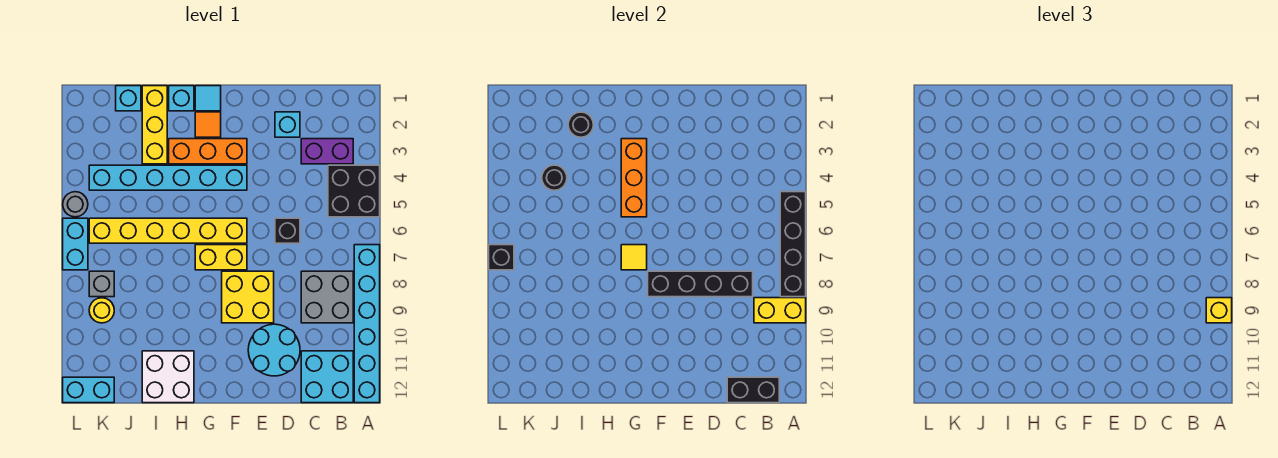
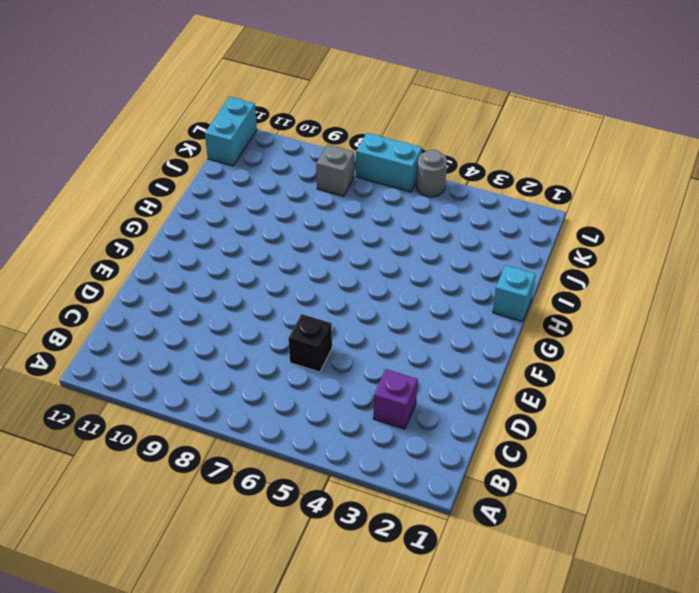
purple brick C3 level 1 -> purple brick B3:C3 level 1
none -> black brick A4:B5 level 1
none -> cyan brick A7:A12 level 1
none -> grey brick B8:C9 level 1
none -> cyan brick B11:C12 level 1

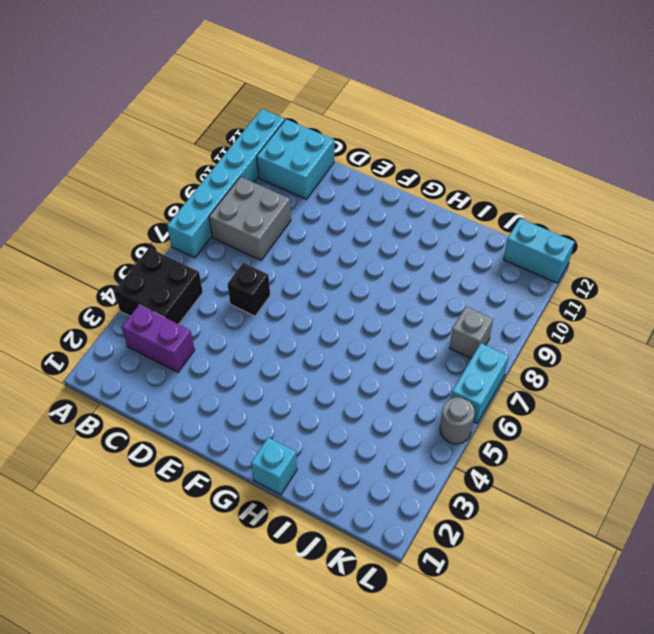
none -> cyan brick D2 level 1
none -> cyan round brick D10:E11 level 1
none -> yellow brick E8:F9 level 1
none -> orange brick F3:H3 level 1

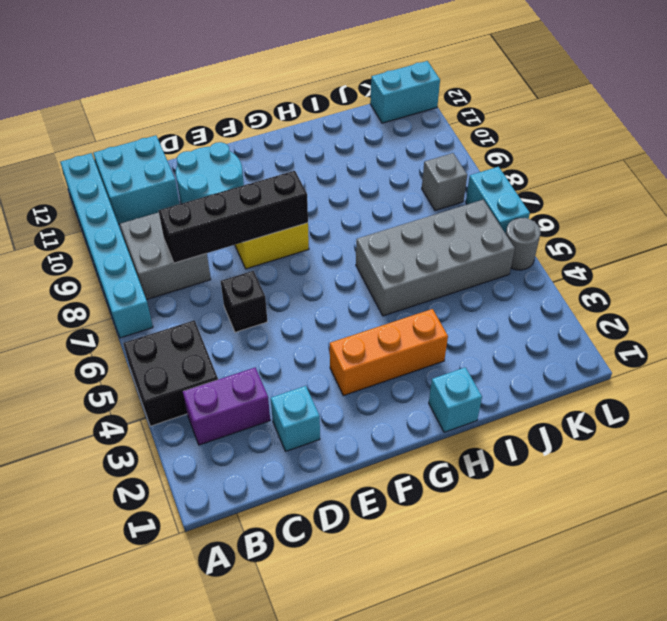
grey brick H5:K6 level 1 -> yellow brick F6:K6 level 1
none -> cyan brick F4:K4 level 1
none -> yellow brick F7:G7 level 1
none -> cyan tile G1 level 1
none -> orange tile G2 level 1

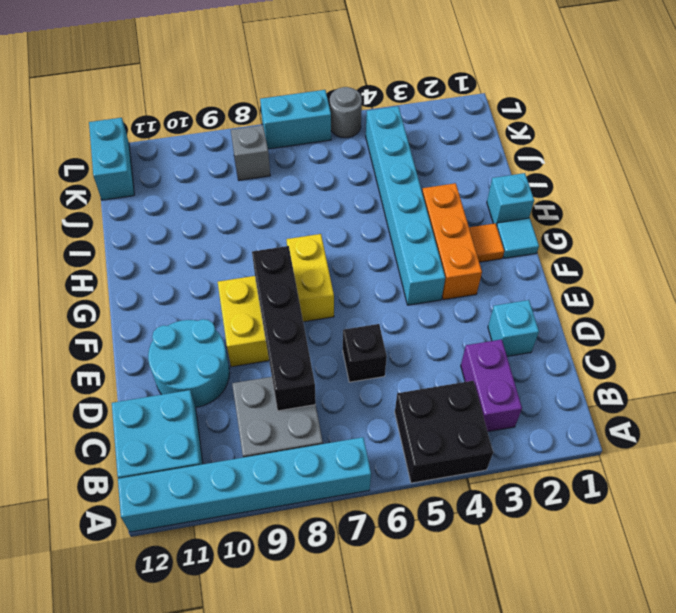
none -> yellow brick F6:K6 level 1
none -> white brick H11:I12 level 1
none -> yellow brick I1:I3 level 1
none -> cyan brick J1 level 1

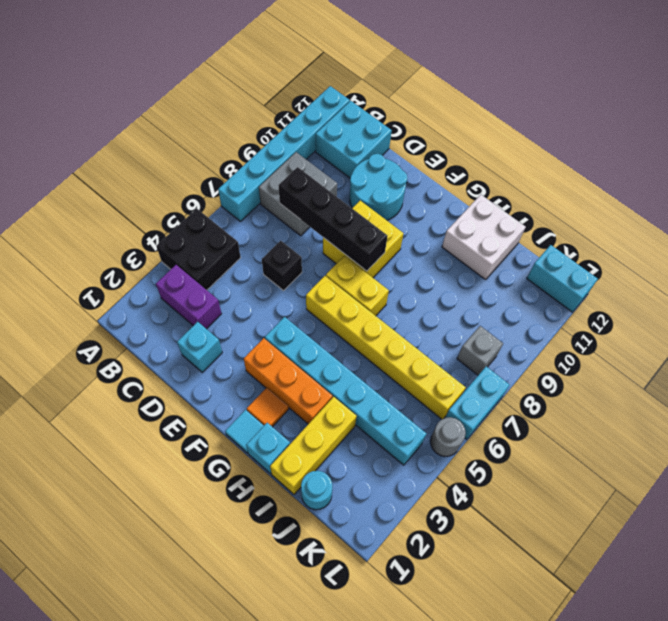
cyan round brick J1 level 1 -> cyan brick J1 level 1
none -> yellow round brick K9 level 1
none -> black brick A5:A8 level 2
none -> yellow brick A9:B9 level 2
none -> black brick B12:C12 level 2

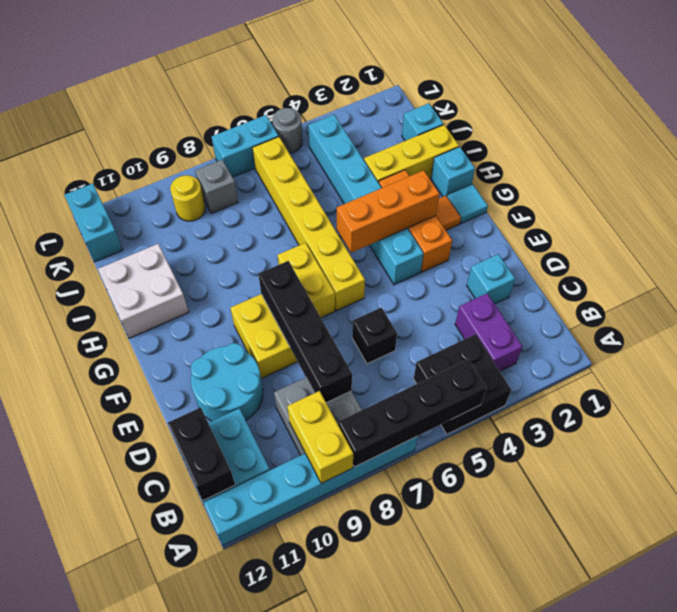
none -> yellow tile G7 level 2
none -> black round brick I2 level 2
none -> black round brick J4 level 2
none -> black brick L7 level 2

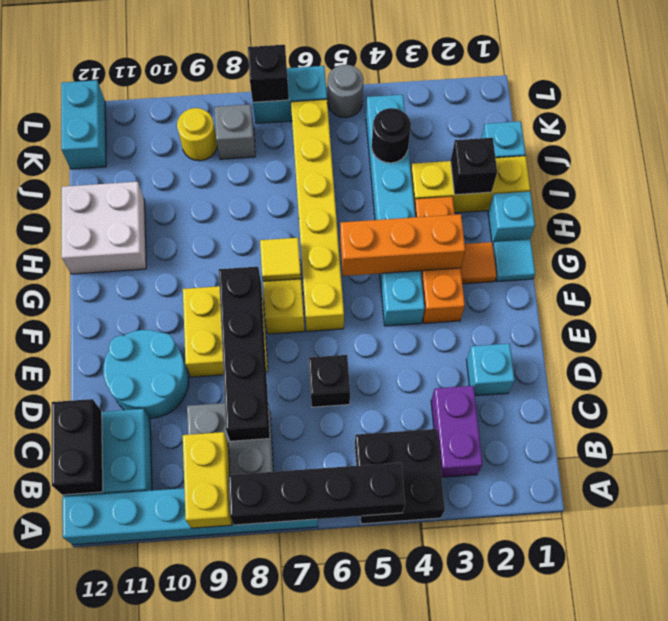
black brick I2 level 2 -> black round brick I2 level 2
none -> yellow brick A9 level 3

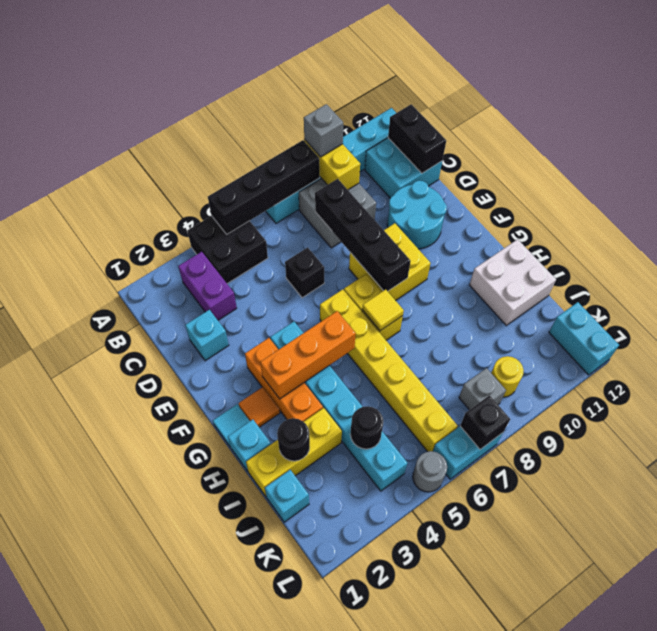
grey brick A9 level 3 -> yellow brick A9 level 3

